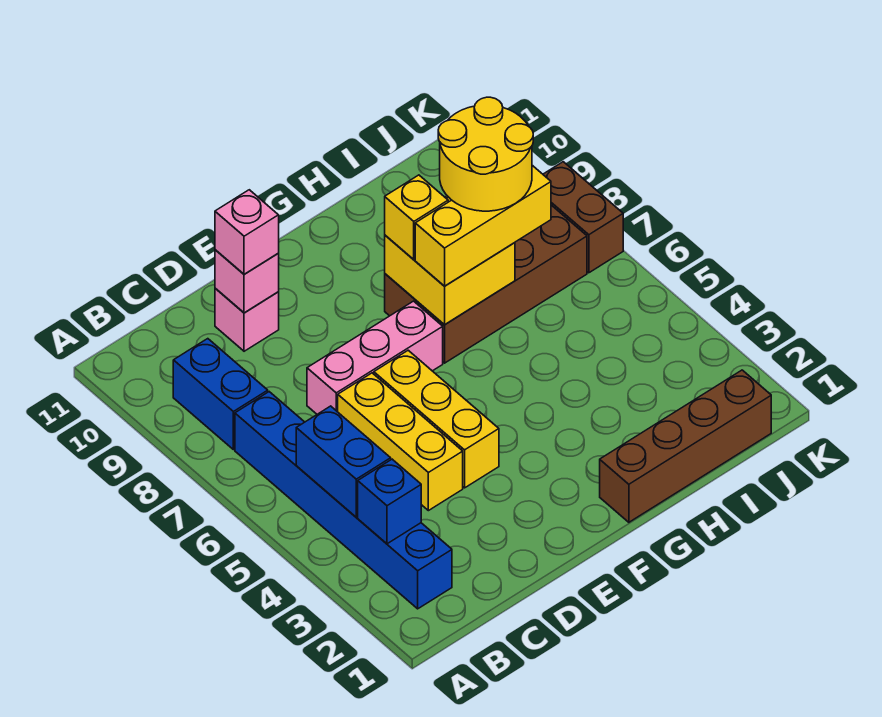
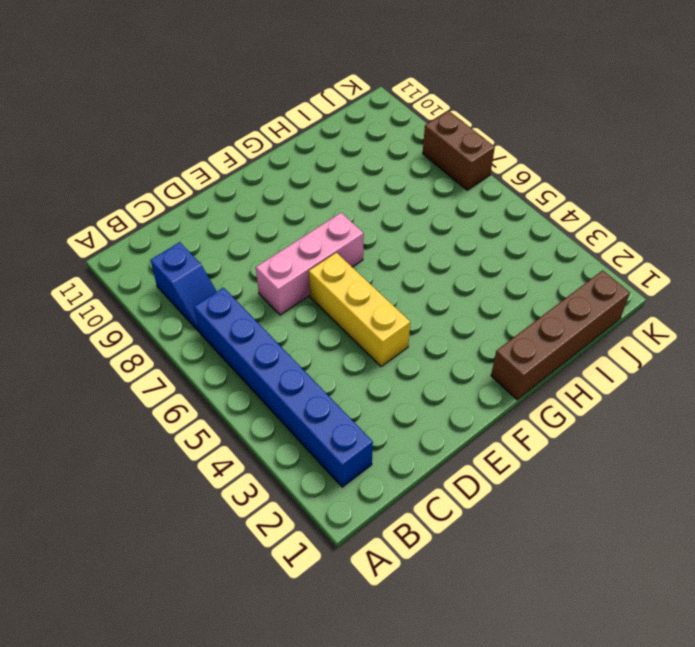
blue slope B8:B9 level 1 top 9 -> blue brick B8:B9 level 1
none -> yellow brick D4:D6 level 1
none -> pink brick D10 level 1
none -> brown brick G7:J8 level 1

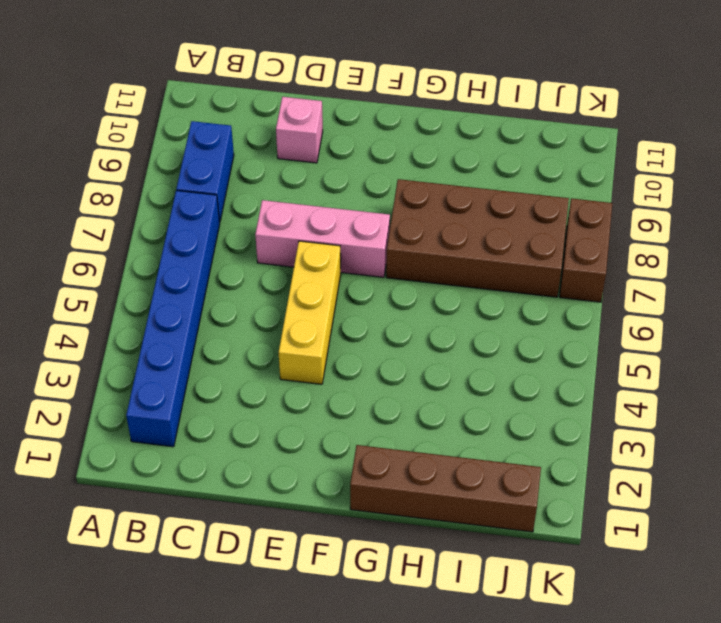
none -> yellow brick D4:D6 level 1
none -> blue brick B3 level 2
none -> blue brick B4:B5 level 2

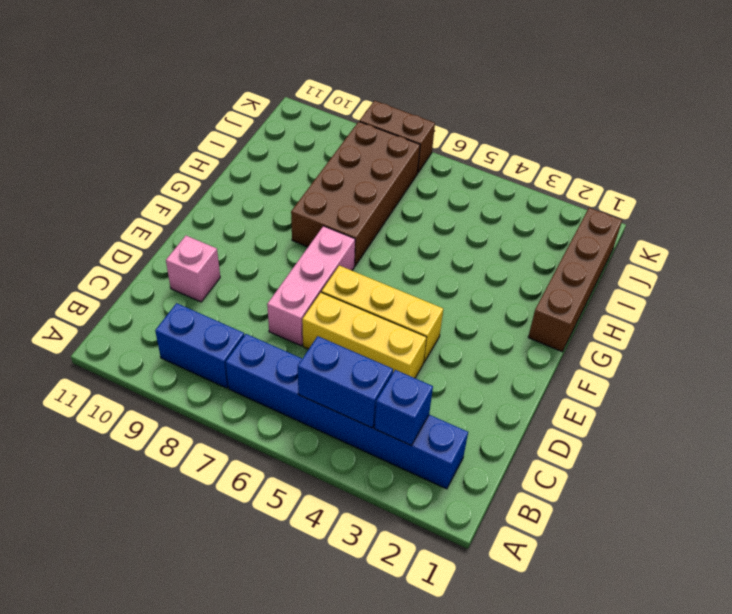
none -> pink brick D10 level 2
none -> yellow brick G7:H8 level 2
none -> pink brick D10 level 3

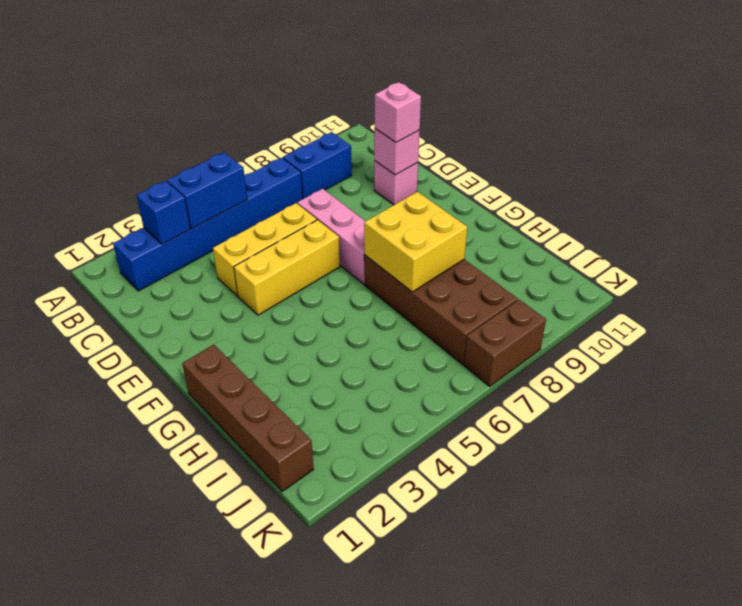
none -> yellow brick G7:I7 level 3
none -> yellow brick G8 level 3
none -> yellow round brick H7:I8 level 4

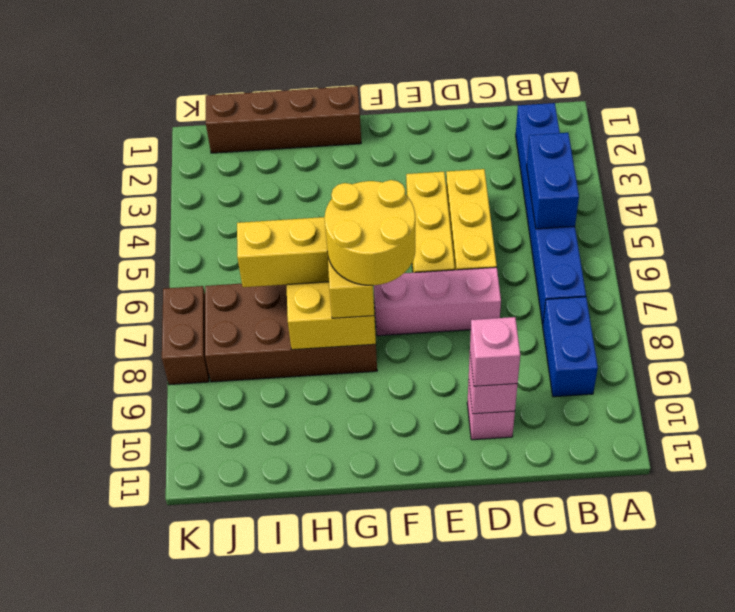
yellow round brick F7:G8 level 4 -> yellow round brick H7:I8 level 4
none -> blue brick B3 level 2

